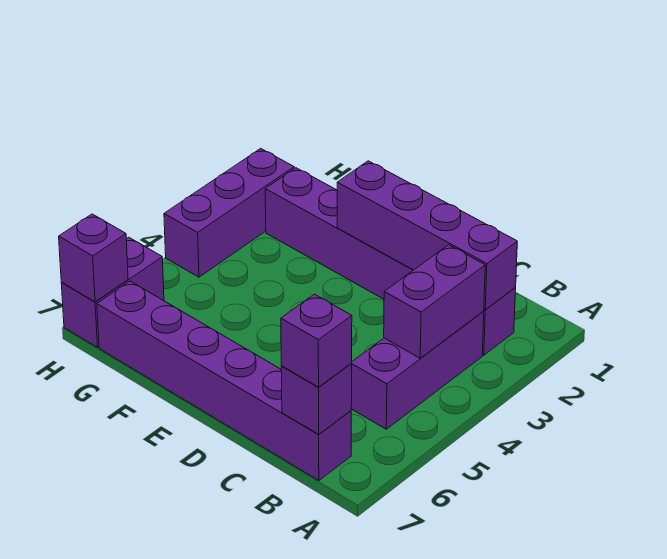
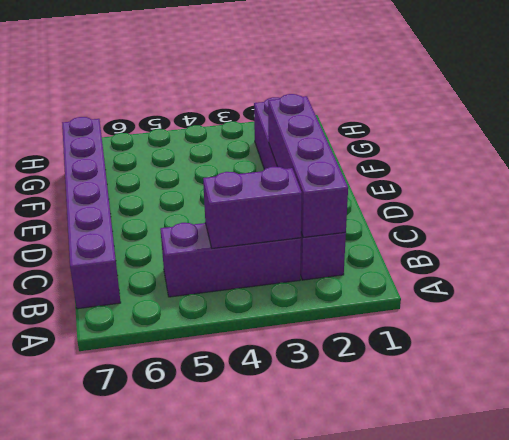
none -> purple brick H2:H4 level 1
none -> purple brick H6:H7 level 1

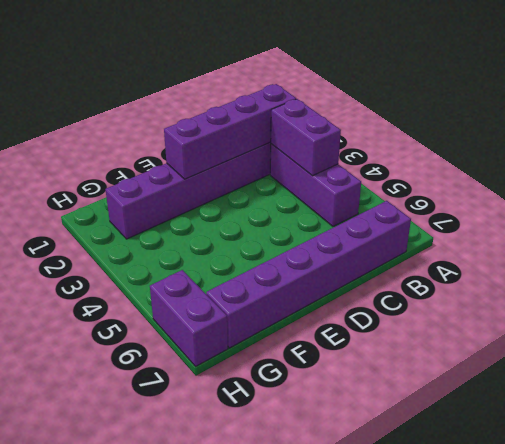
none -> purple brick H2:H4 level 1
none -> purple brick B7 level 2

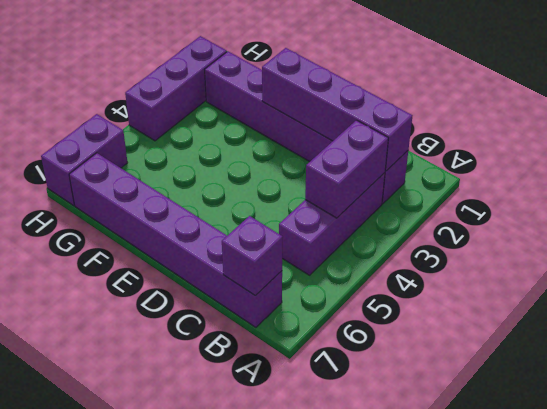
none -> purple brick H7 level 2
none -> purple brick B7 level 3

